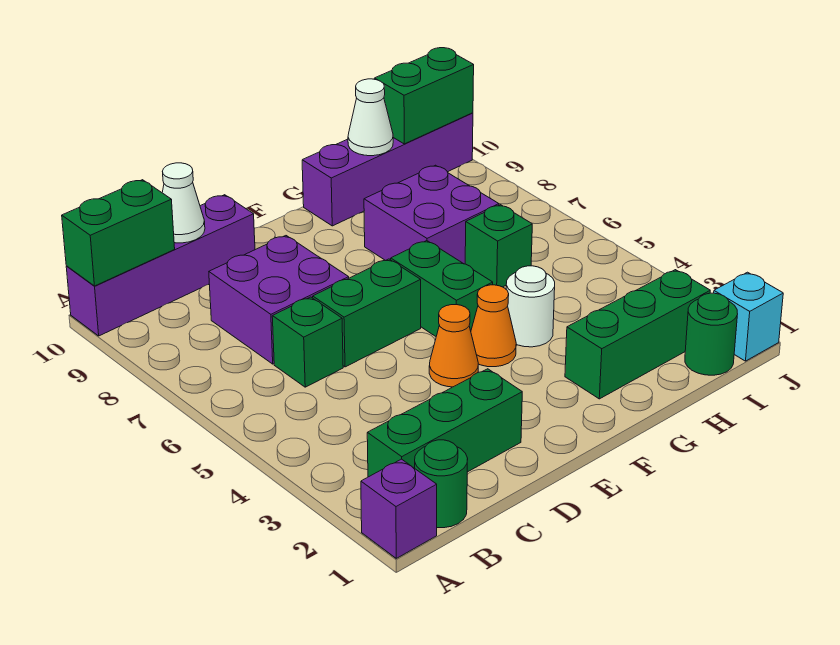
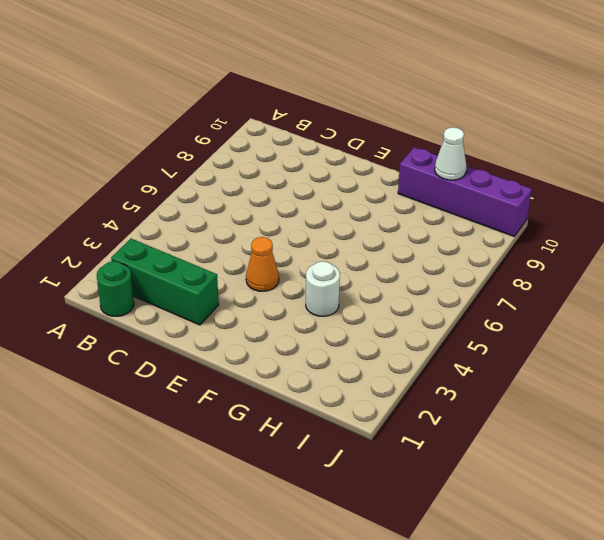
none -> purple brick A1 level 1
none -> purple brick A10:D10 level 1
none -> green brick C6 level 1

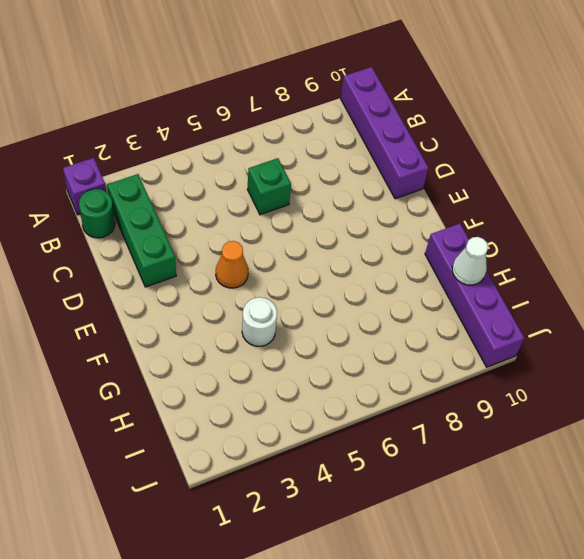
none -> purple brick C7:D8 level 1
none -> green brick D6:E6 level 1
none -> orange cone F4 level 1

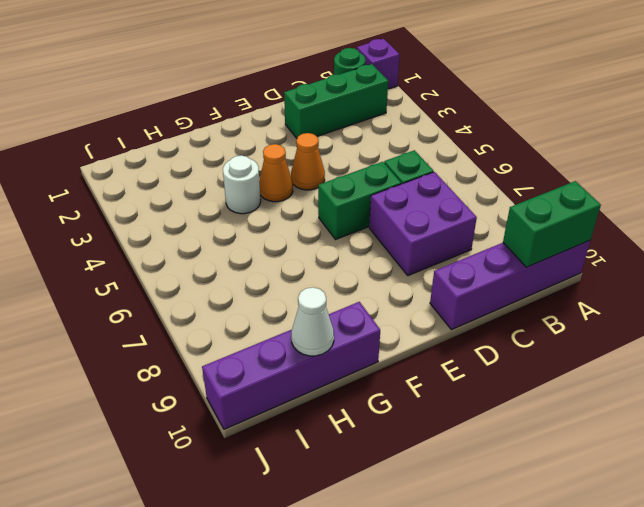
none -> green brick F5:F6 level 1
none -> green brick G2:I2 level 1
none -> purple brick G7:H8 level 1

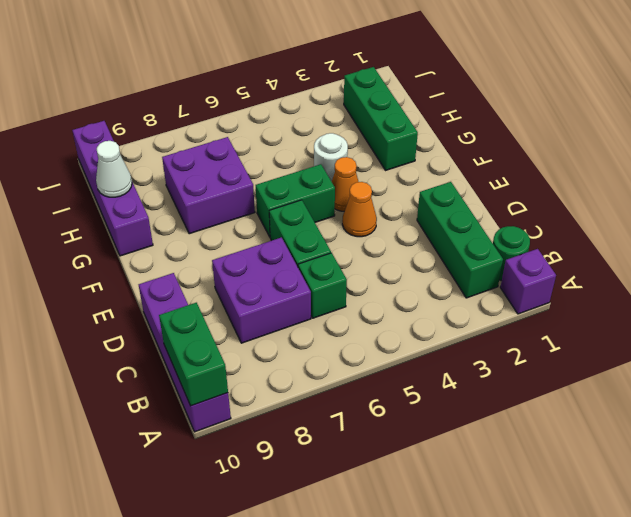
none -> green brick H6 level 1
none -> green round brick I1 level 1
none -> cyan brick J1 level 1

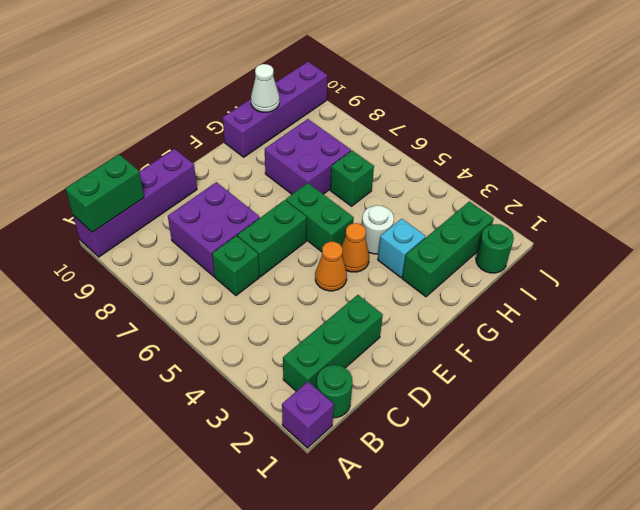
cyan brick G3 level 1 -> cyan brick J1 level 1
none -> white cone C10 level 2
none -> green brick I10:J10 level 2

